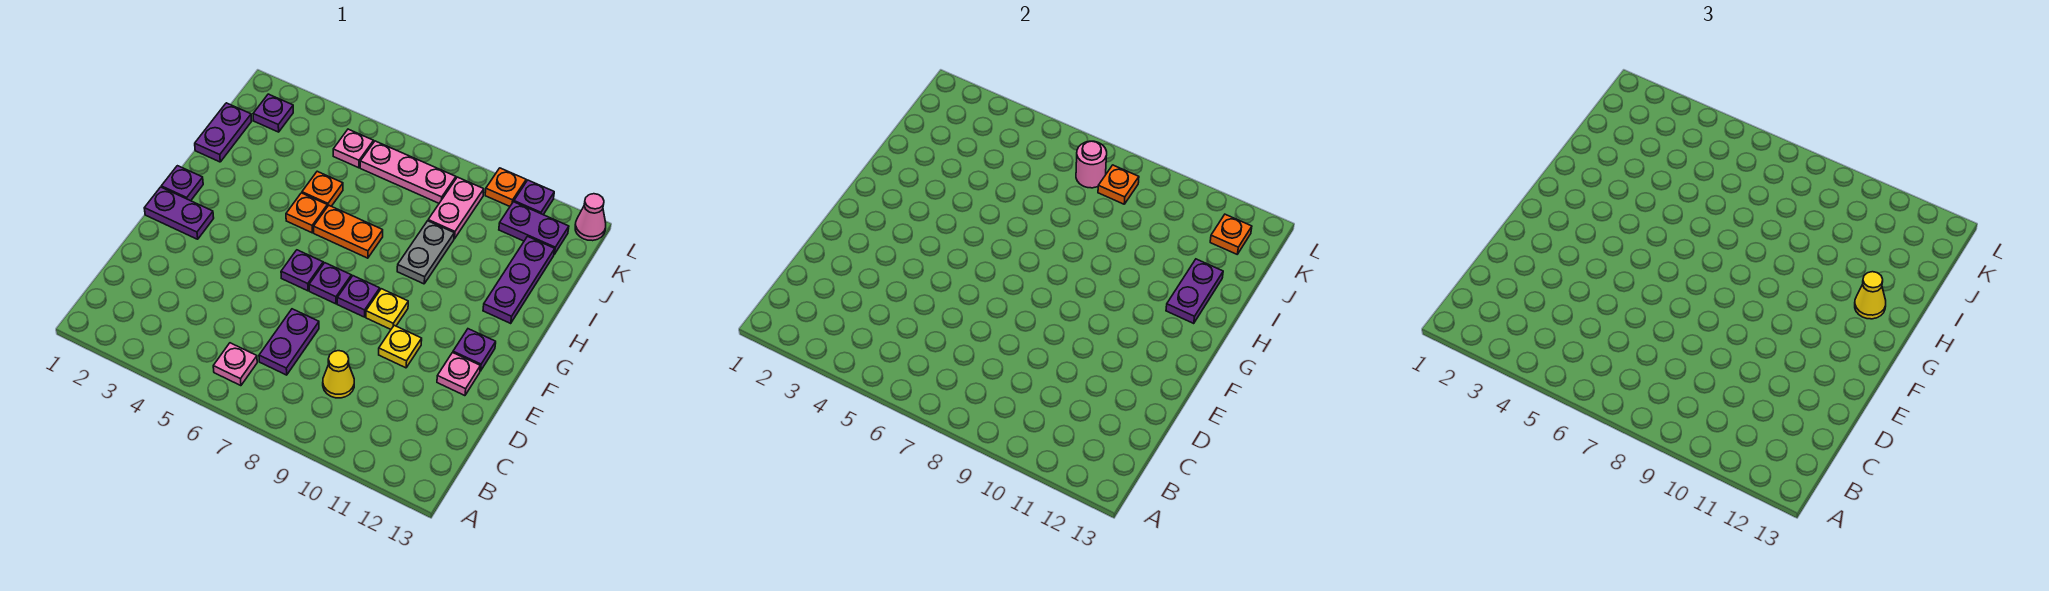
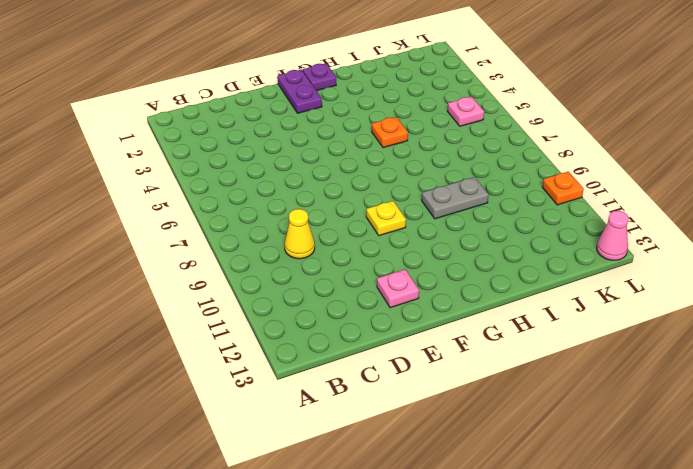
none -> pink plate B6 level 1
none -> purple plate C7:D7 level 1
none -> yellow plate E10 level 1
none -> purple plate F6 level 1

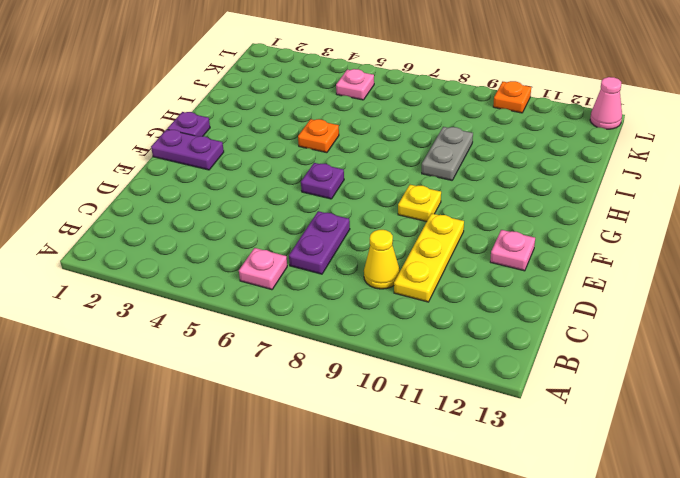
yellow plate C10:E10 level 1 -> yellow plate E10 level 1
none -> purple plate F7 level 1
none -> purple plate F8 level 1
none -> purple plate F12 level 1
none -> orange plate H6:H7 level 1

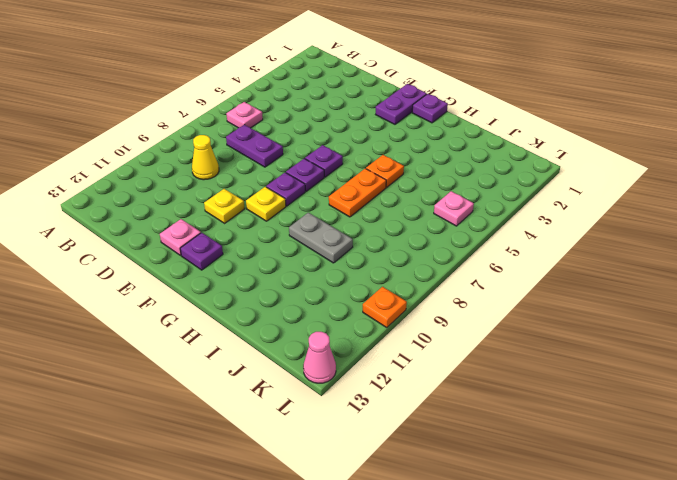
none -> purple plate H12:J12 level 1
none -> purple plate I1:J1 level 1
none -> orange plate I5 level 1
none -> pink plate J9:K9 level 1

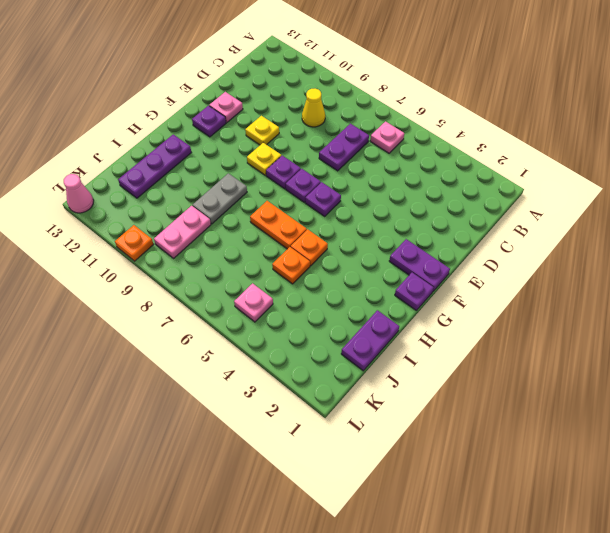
none -> purple plate K2 level 1
none -> pink plate K6:K8 level 1
none -> purple plate K11:K12 level 1
none -> purple plate L11 level 1

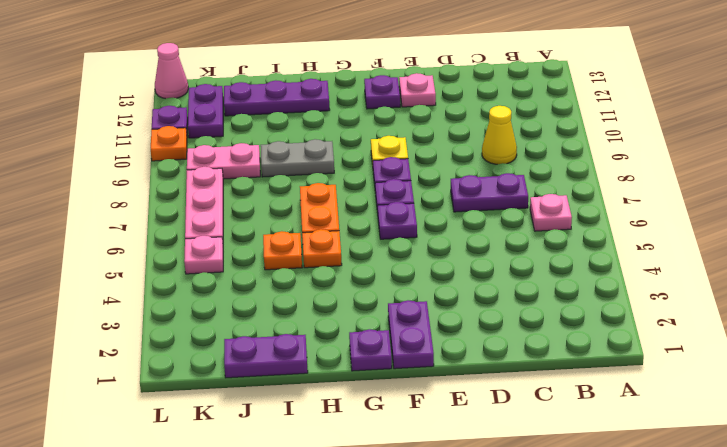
none -> yellow plate E10 level 1
none -> purple plate K2 level 1
none -> purple plate H12:I12 level 2
none -> pink round brick K7 level 2

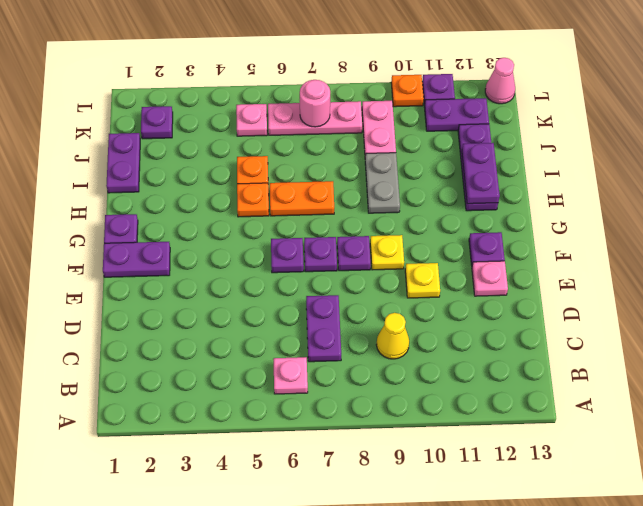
none -> orange plate K8 level 2
none -> orange plate K12 level 2
none -> yellow cone H12 level 3

